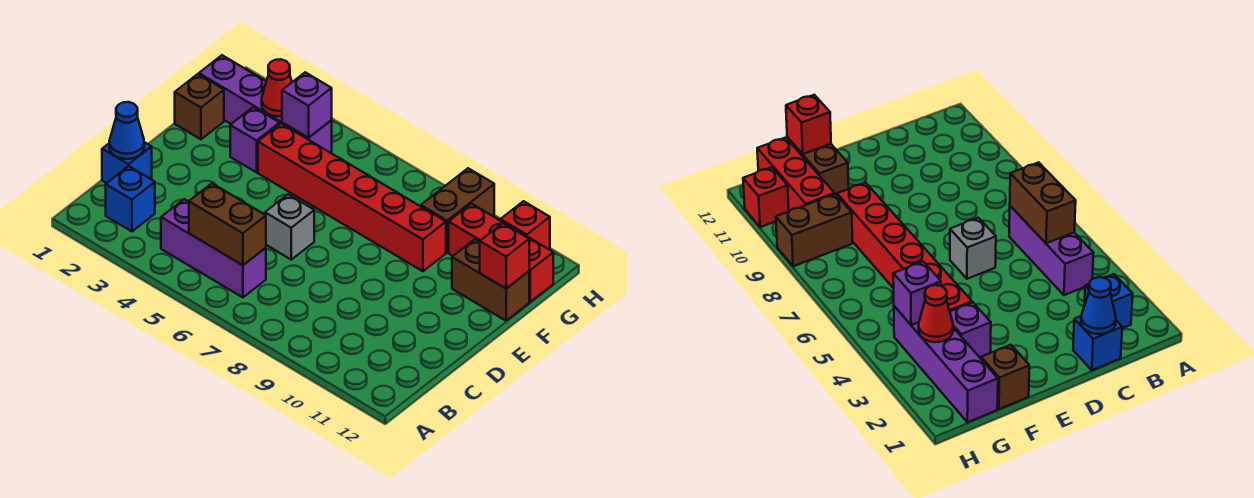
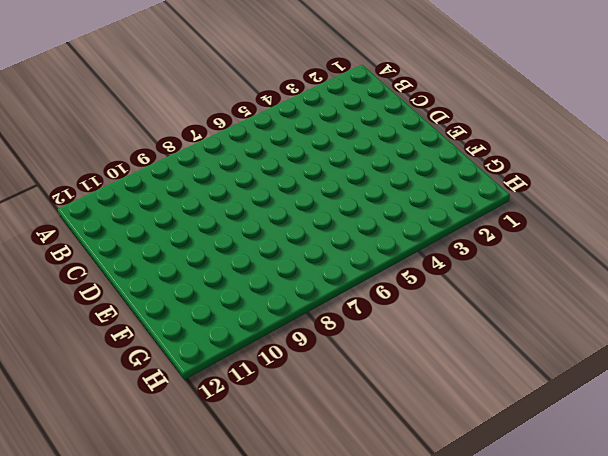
none -> blue brick B2 level 1
none -> purple brick B4:B6 level 1
none -> blue brick C1 level 1

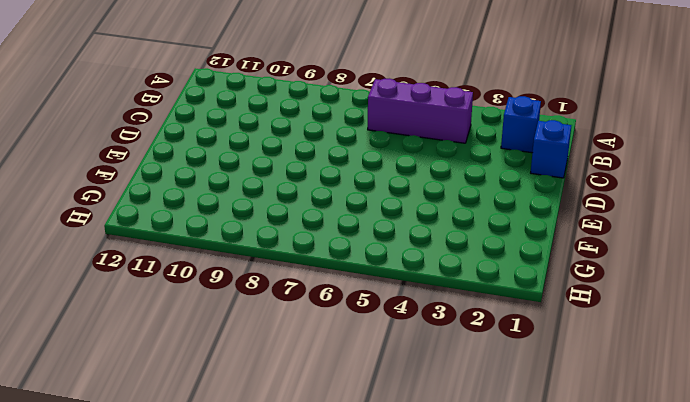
none -> grey brick D6 level 1
none -> brown brick F1 level 1
none -> purple brick F3 level 1

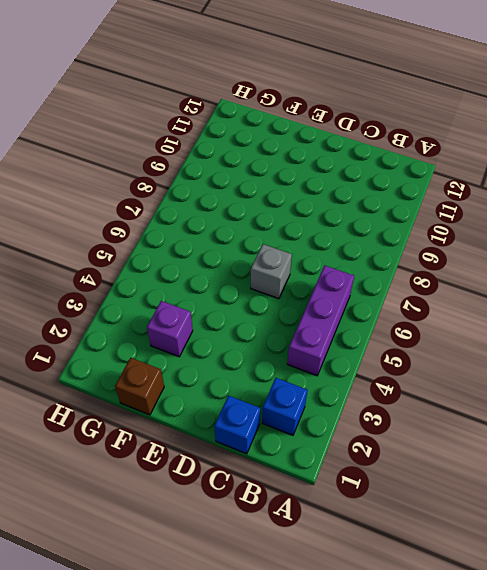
none -> red brick F4:F9 level 1
none -> brown brick F11:F12 level 1
none -> purple brick G1:G4 level 1

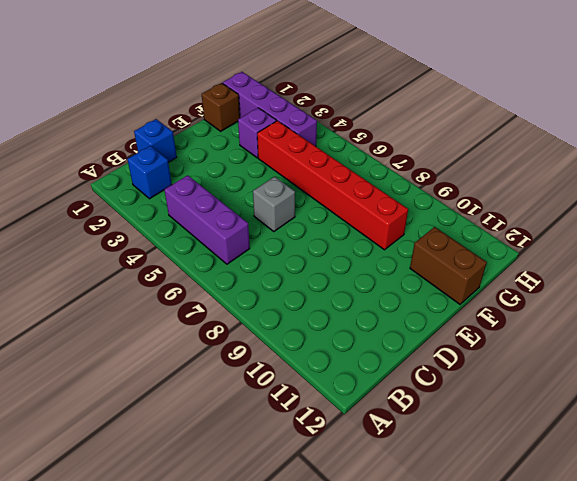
none -> brown brick G9:H9 level 1
none -> red brick G10:G12 level 1
none -> red brick H11 level 1

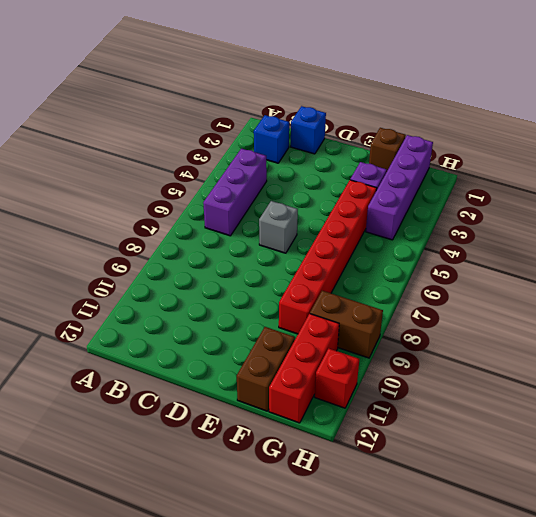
none -> brown brick B5:B6 level 2
none -> blue cone C1 level 2
none -> red brick F12 level 2

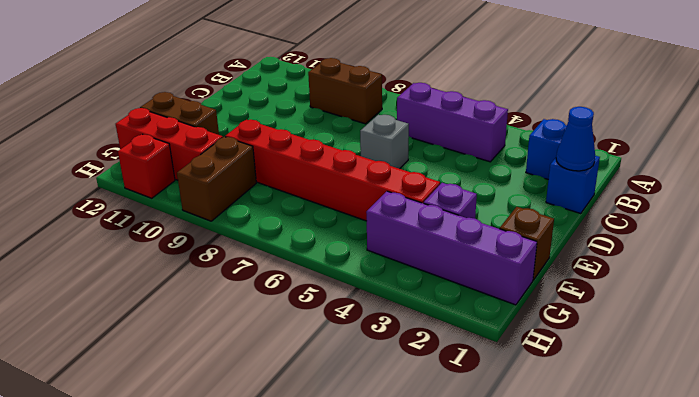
brown brick B8:B9 level 1 -> brown brick B5:B6 level 2
none -> red brick F12 level 2
none -> red cone G3 level 2
none -> purple brick G4 level 2

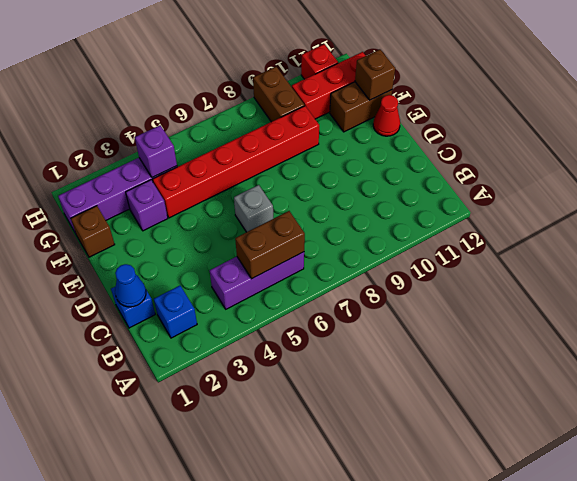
red cone E12 level 1 -> red cone G3 level 2
brown brick F12 level 2 -> red brick F12 level 2

